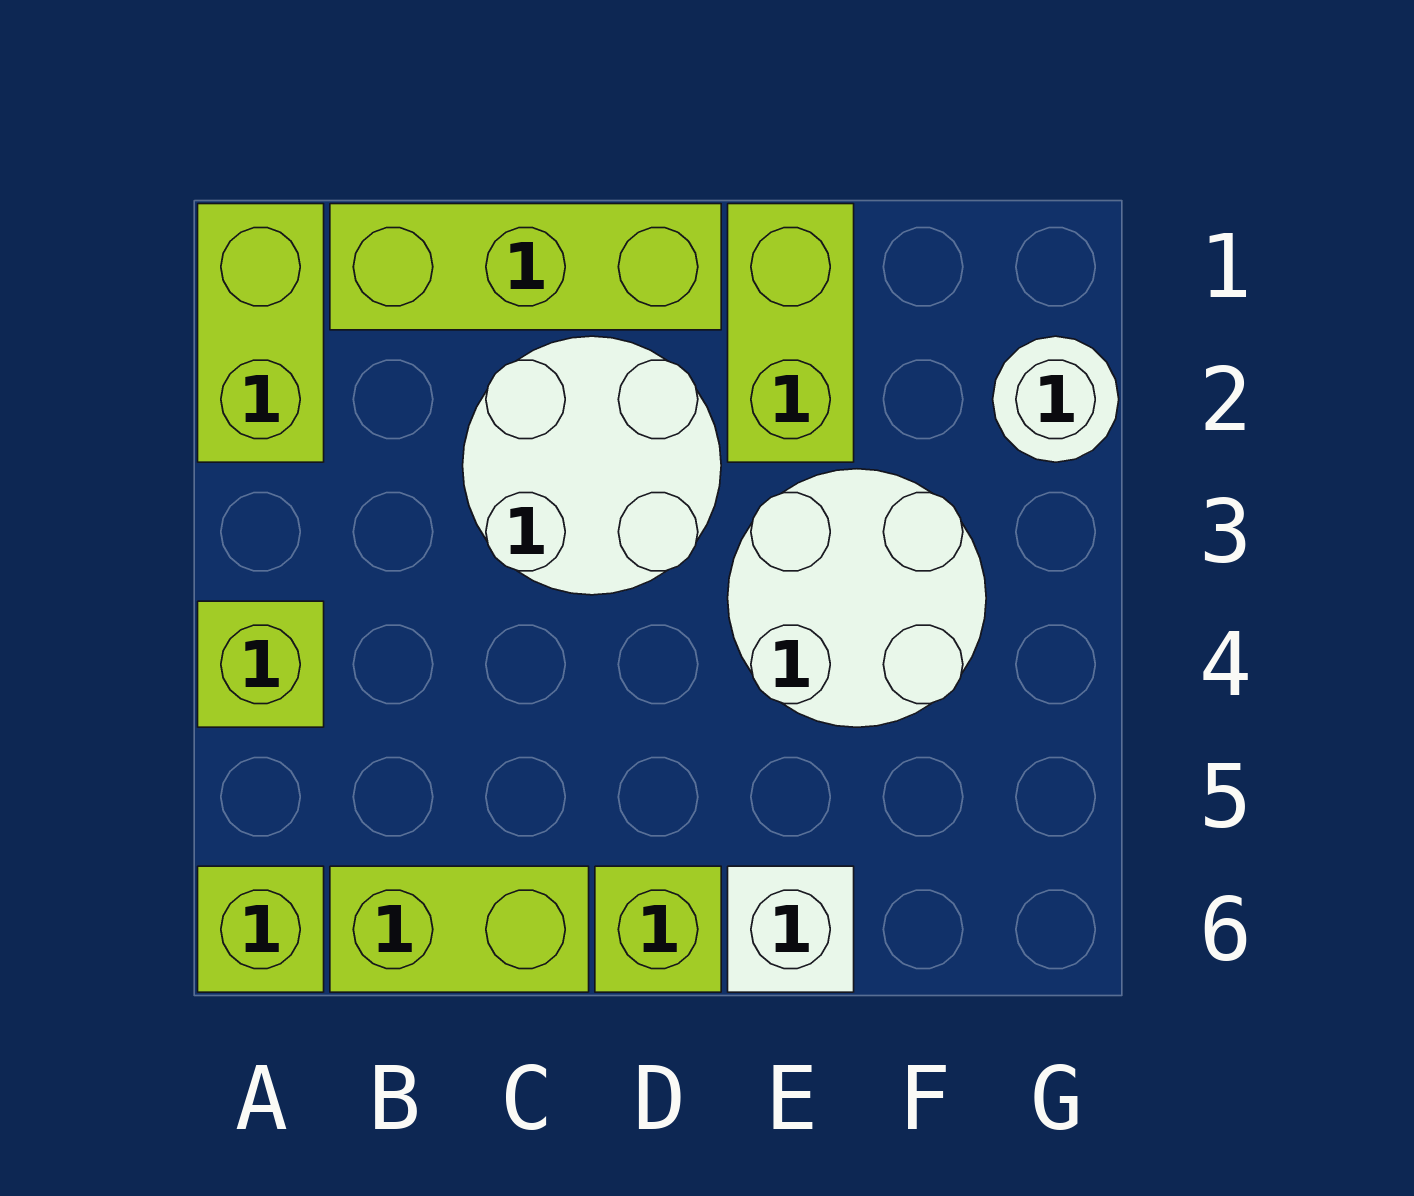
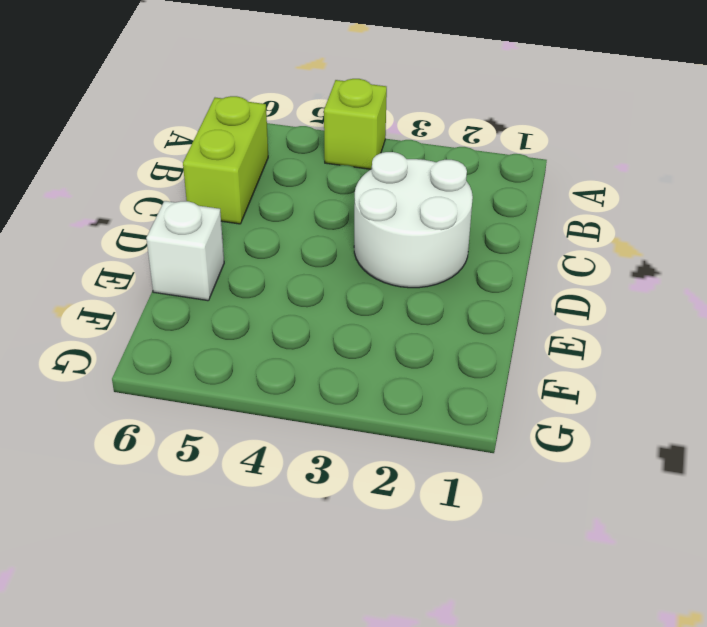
none -> lime brick A1:A2 level 1
none -> lime brick A6 level 1

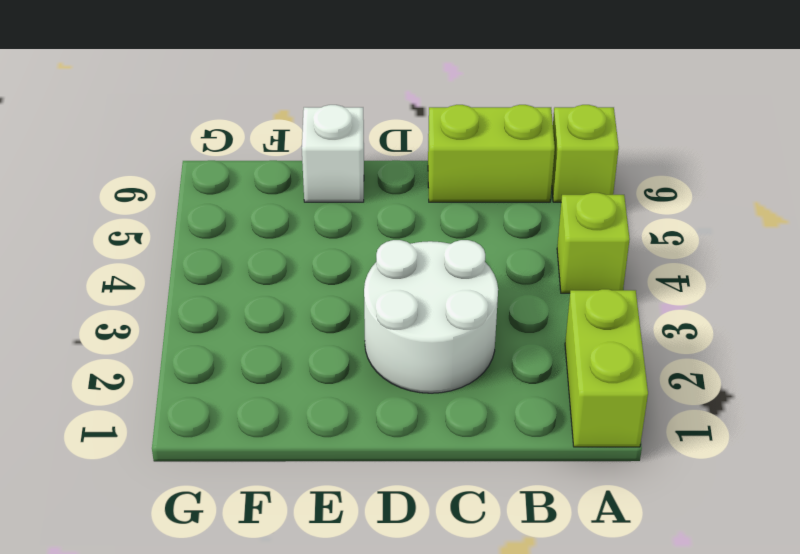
none -> lime brick B1:D1 level 1
none -> lime brick D6 level 1

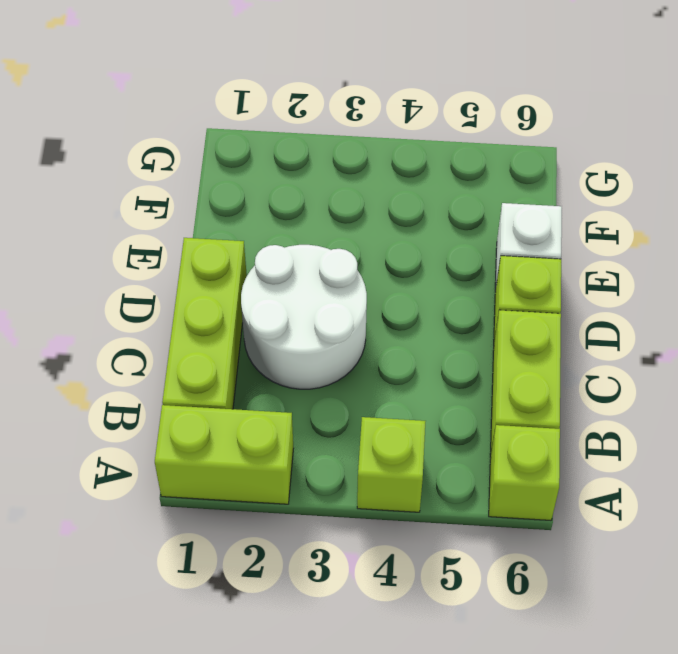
none -> lime brick E1:E2 level 1
none -> white round brick E3:F4 level 1

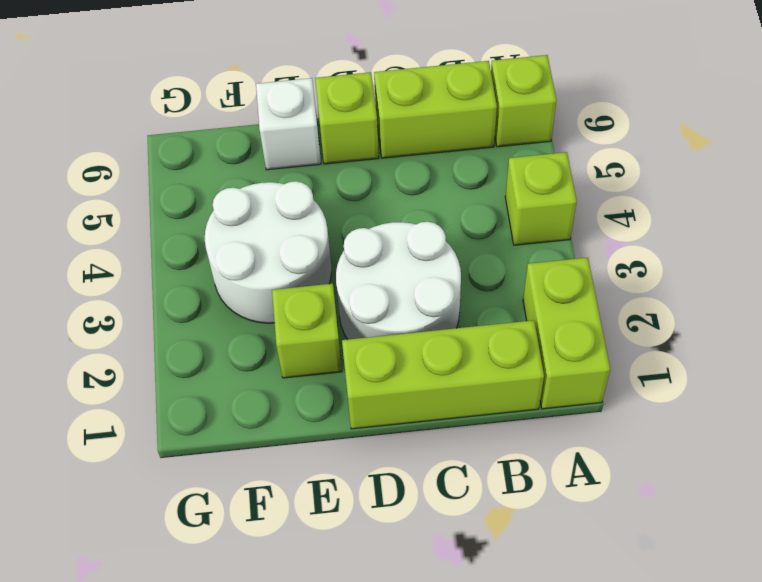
lime brick E2 level 1 -> lime brick E1:E2 level 1
none -> white round brick G2 level 1

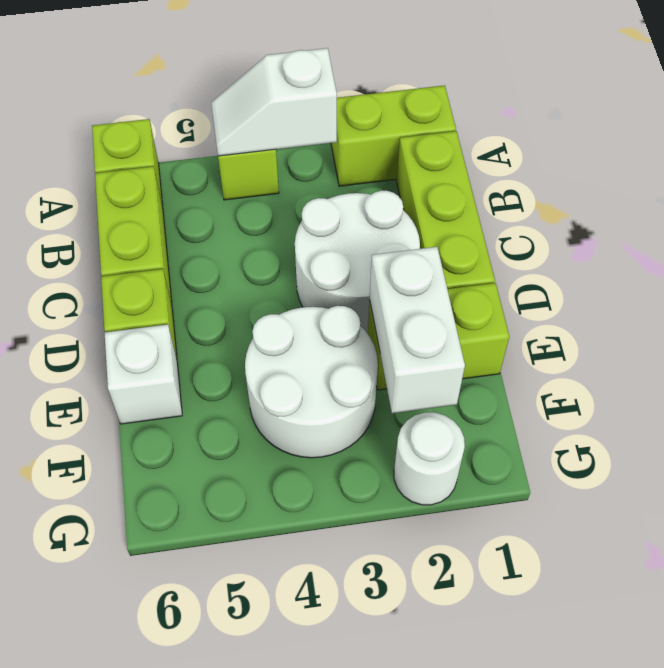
white slope A3:A4 level 2 top 3 -> none
white brick E2:F2 level 2 -> none

